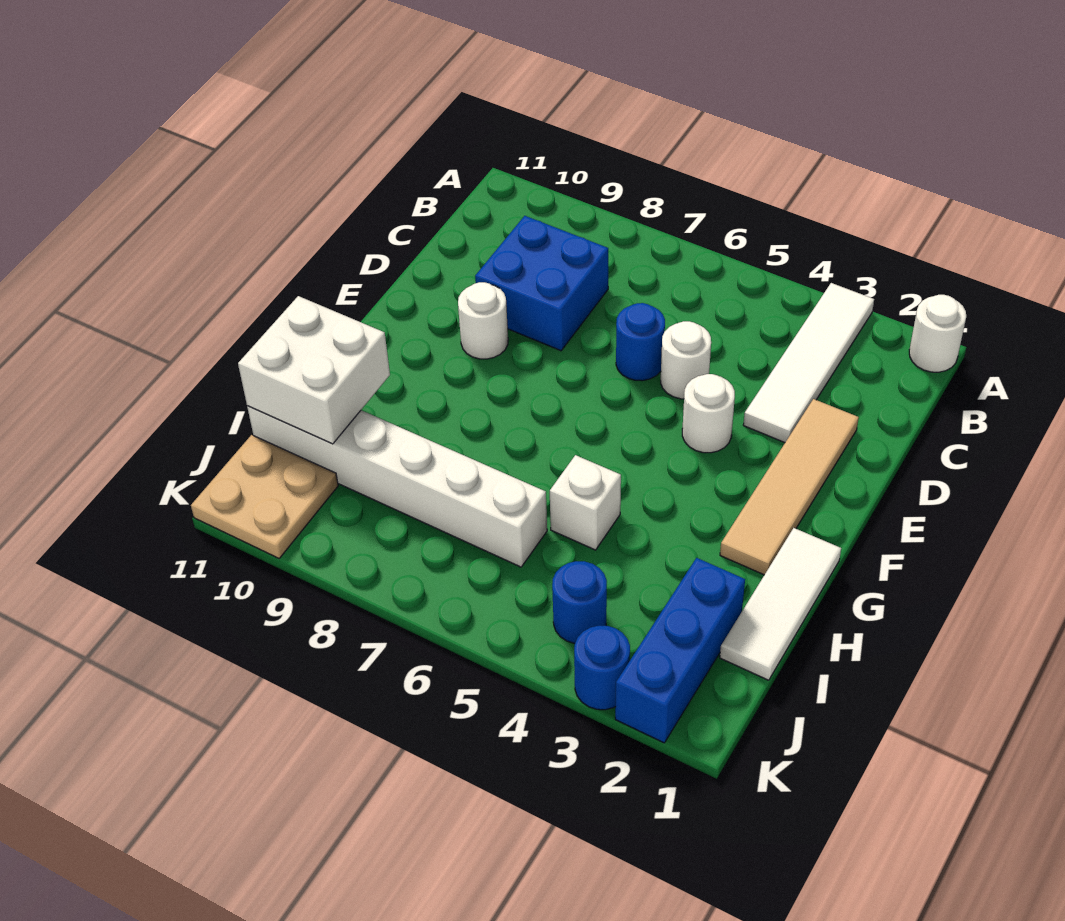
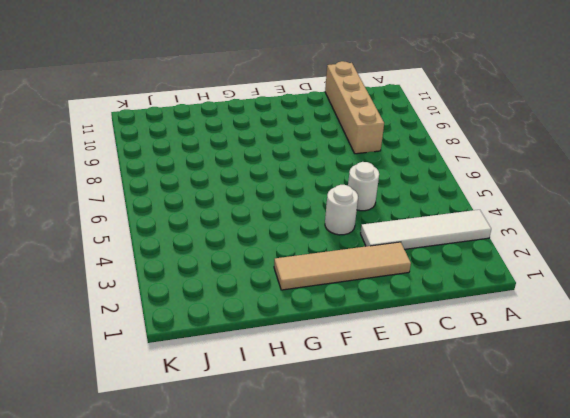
tan brick C8:C11 level 1 -> blue brick C8:D9 level 1
none -> white round brick A1 level 1
none -> blue round brick D6 level 1
none -> white round brick E9 level 1

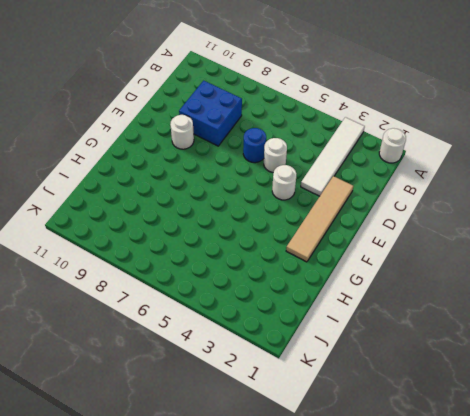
none -> white tile G1:I1 level 1
none -> white brick H5 level 1
none -> blue brick I2:K2 level 1

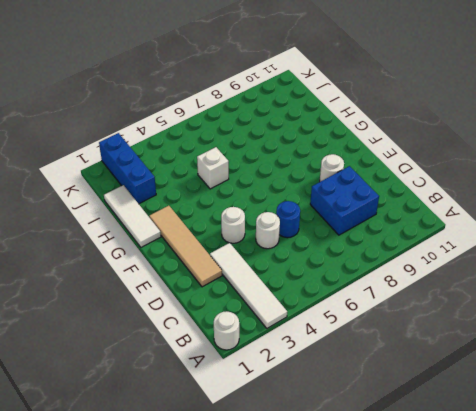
none -> white brick I6:I11 level 1
none -> blue round brick J4 level 1
none -> tan plate J10:K11 level 1

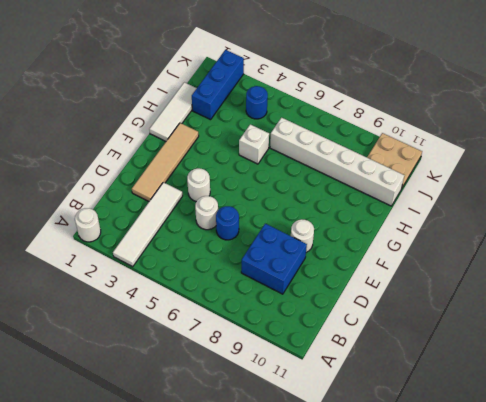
none -> blue round brick K3 level 1
none -> white brick H10:I11 level 2

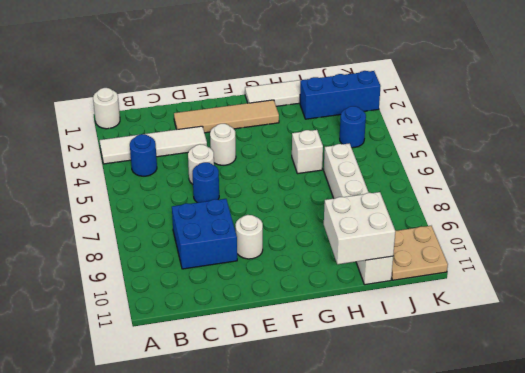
blue round brick B4 level 1 -> blue round brick K3 level 1

